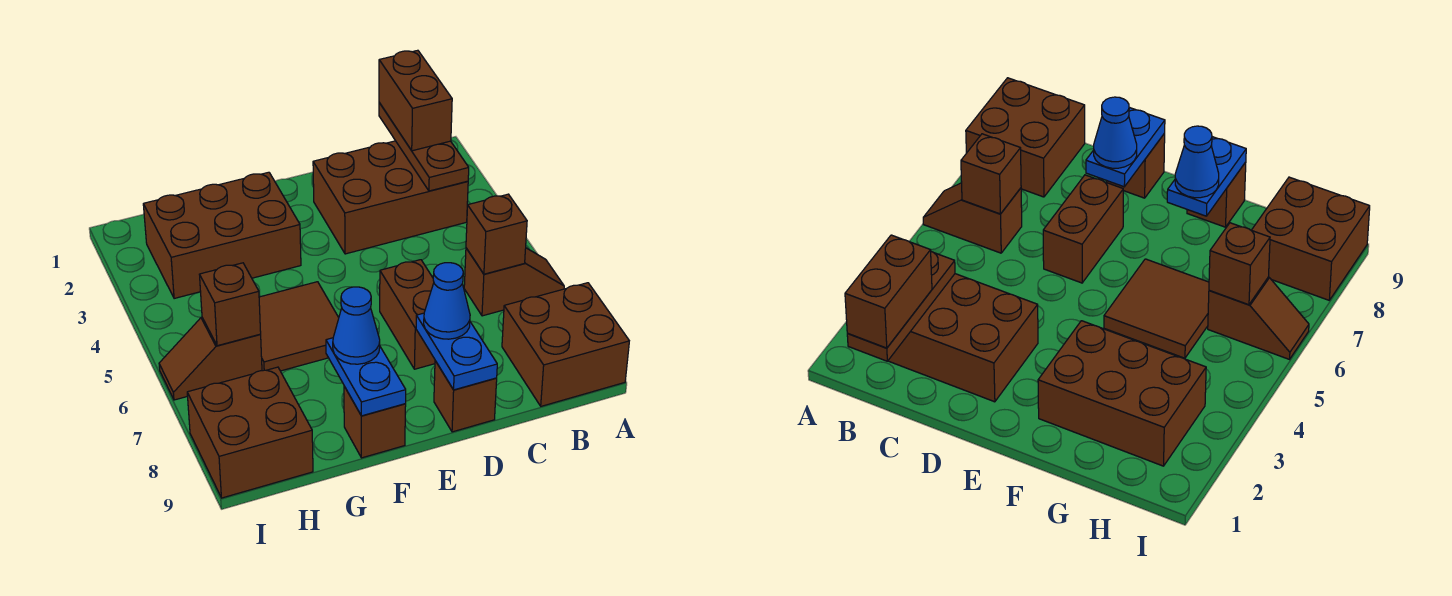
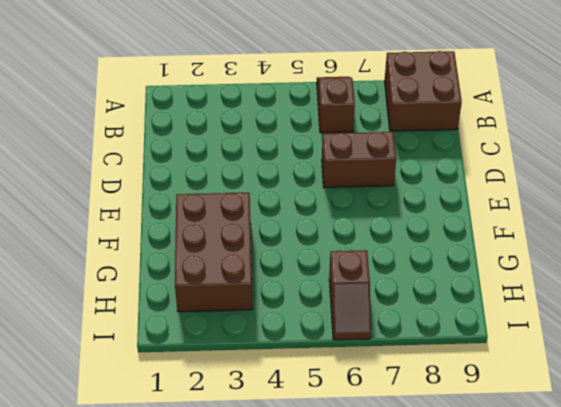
none -> brown brick B2:D3 level 1
none -> brown brick D9 level 1
none -> brown tile F5:G6 level 1

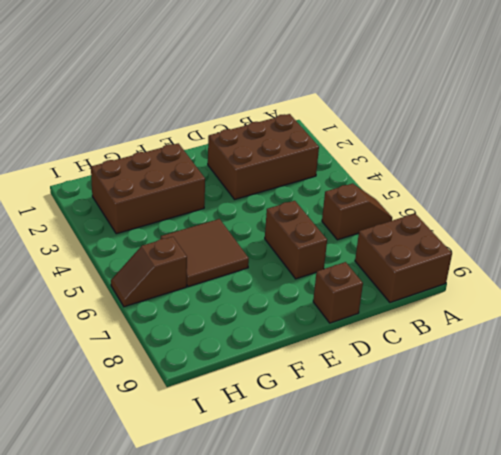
none -> brown brick F9 level 1
none -> brown brick H8:I9 level 1
none -> brown plate B1:B3 level 2

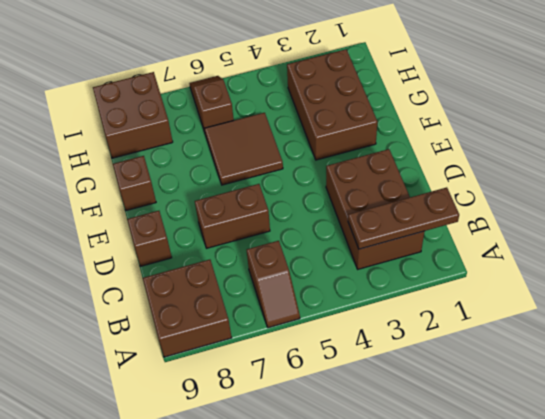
none -> brown brick B6 level 2
none -> blue plate D8:D9 level 2
none -> blue plate F8:F9 level 2

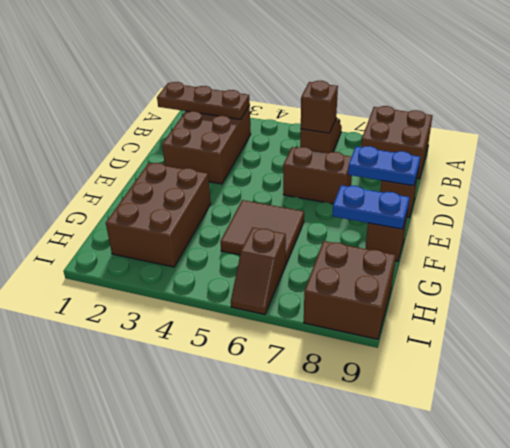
none -> brown brick H6 level 2
none -> brown brick B1:B2 level 3
none -> blue cone D8 level 3

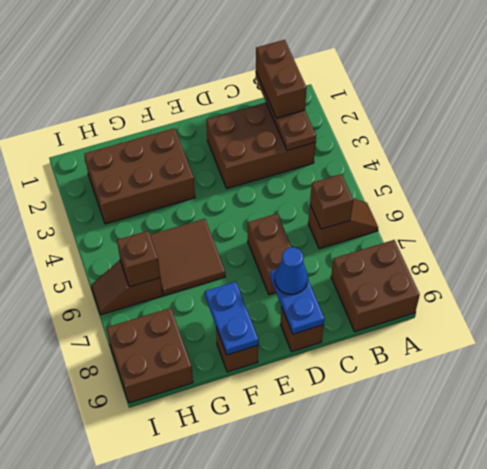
none -> blue cone F8 level 3

